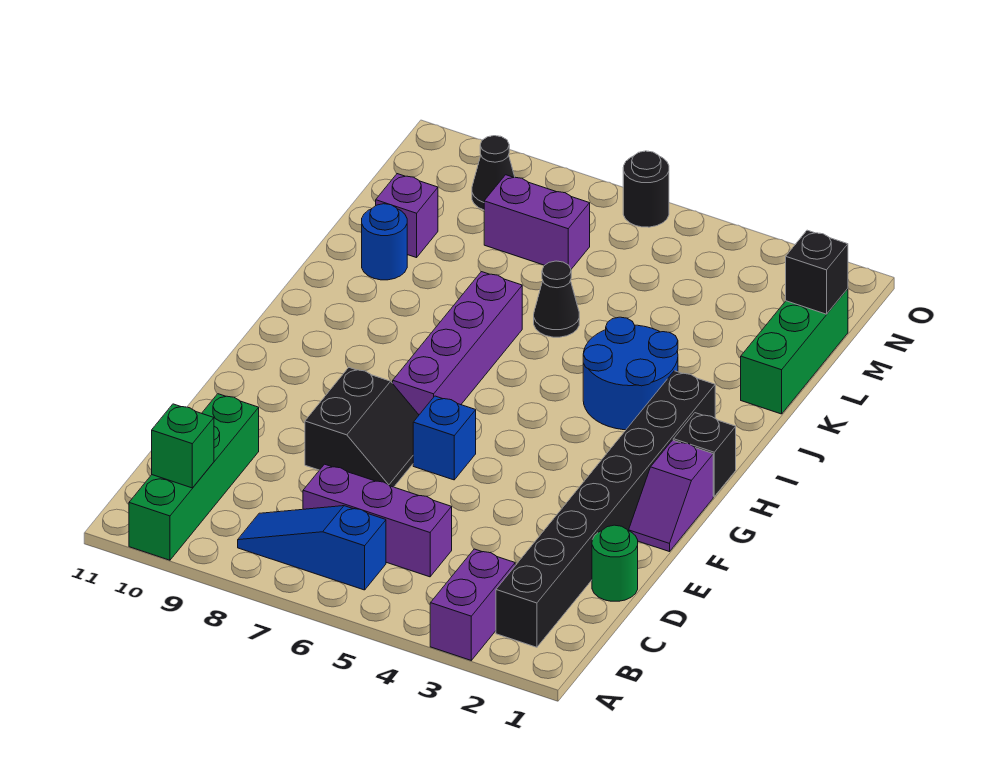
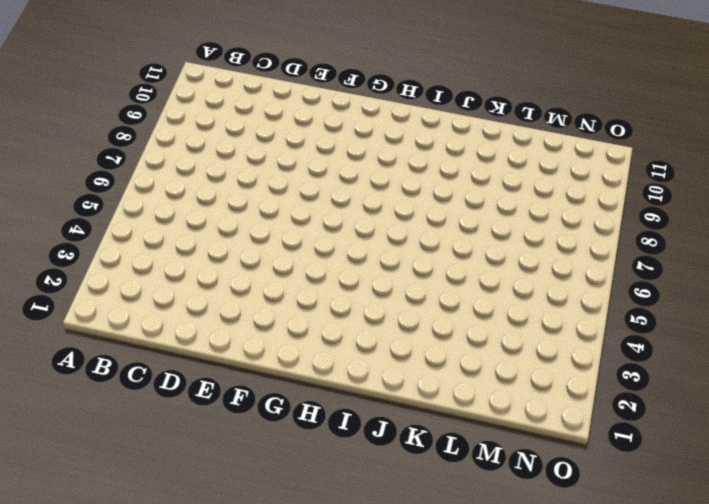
none -> purple brick A3:B3 level 1
none -> green brick A10:D10 level 1
none -> black brick B2:I2 level 1

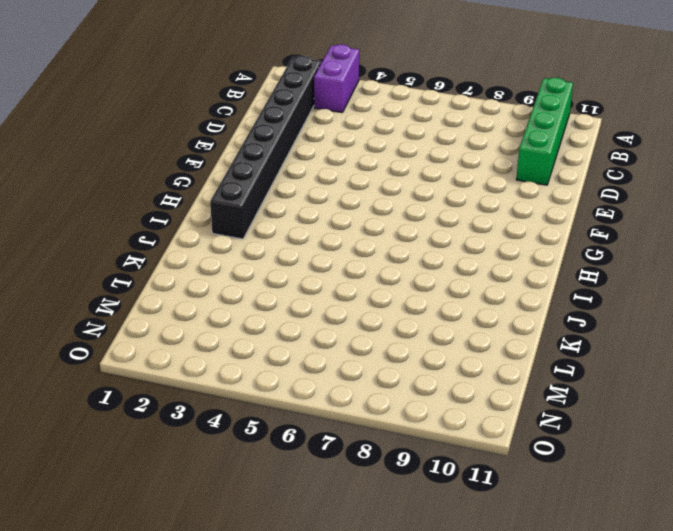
none -> blue slope B6:B8 level 1 top 6
none -> purple brick C5:C7 level 1
none -> green round brick D1 level 1

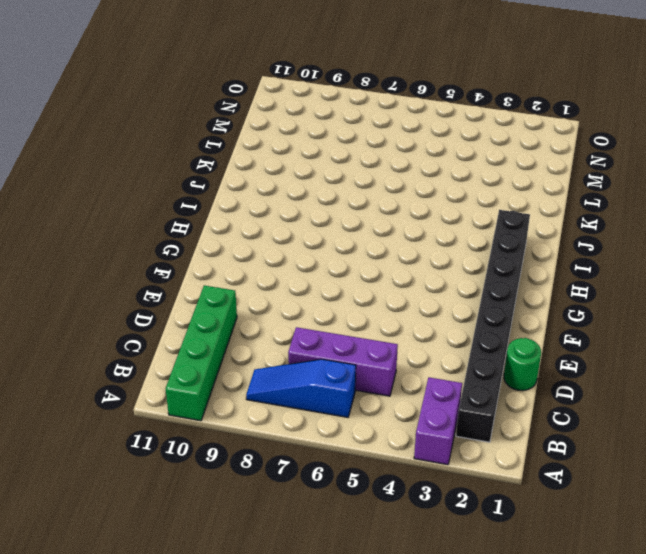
none -> black slope E7:F8 level 1 top 8
none -> purple slope F1:G1 level 1 top G
none -> blue brick F6 level 1

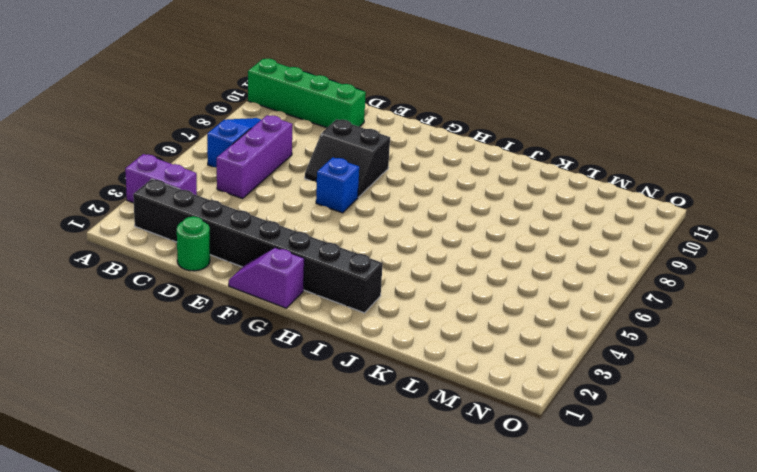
none -> purple brick G7:J7 level 1
none -> black brick H1 level 1
none -> blue round brick I3:J4 level 1

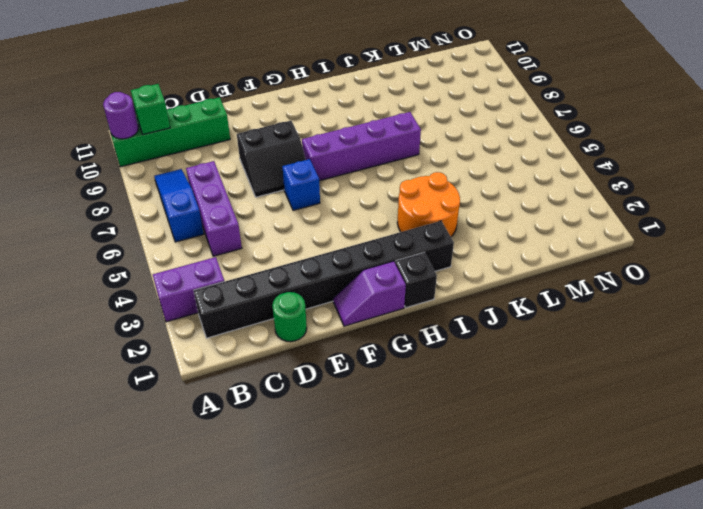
purple round brick A10 level 2 -> none
orange round brick I3:J4 level 1 -> blue round brick I3:J4 level 1
none -> green brick K1:M1 level 1
none -> black cone K6 level 1
none -> blue round brick K10 level 1

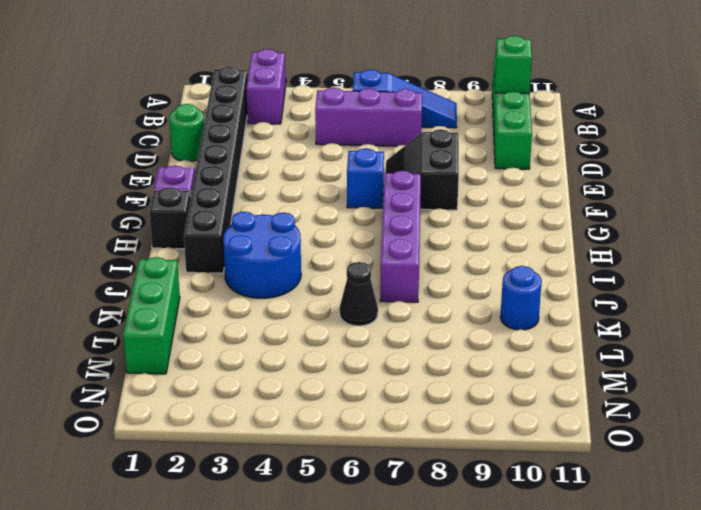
none -> purple brick L10 level 1
none -> purple brick M7:M8 level 1
none -> black cone N9 level 1

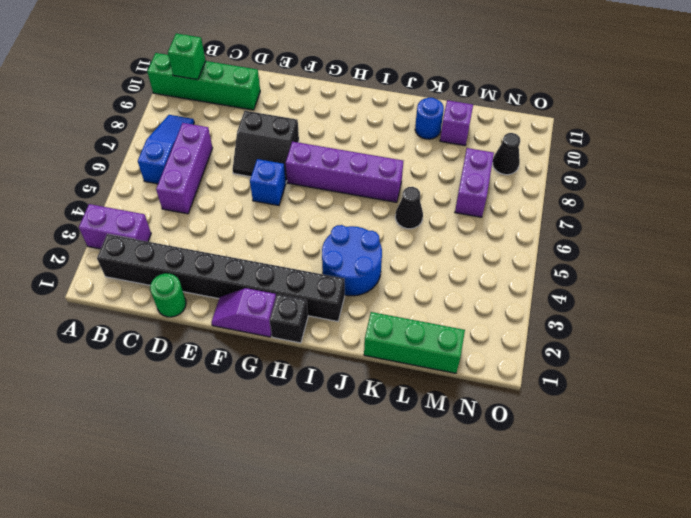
none -> black round brick O6 level 1
none -> black brick M1 level 2

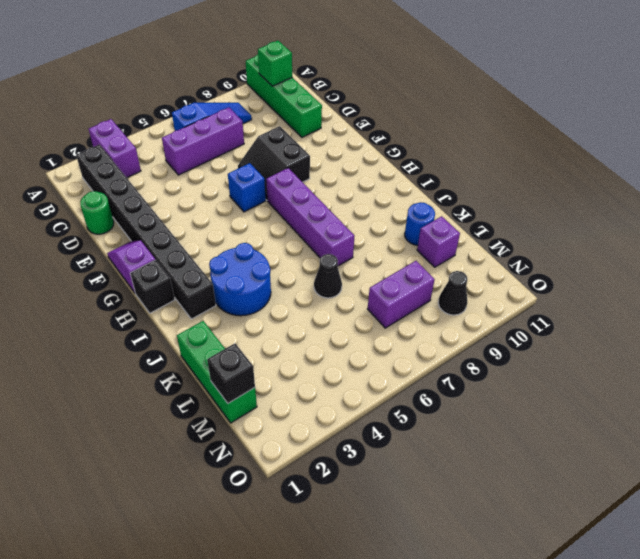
none -> black round brick O6 level 1

